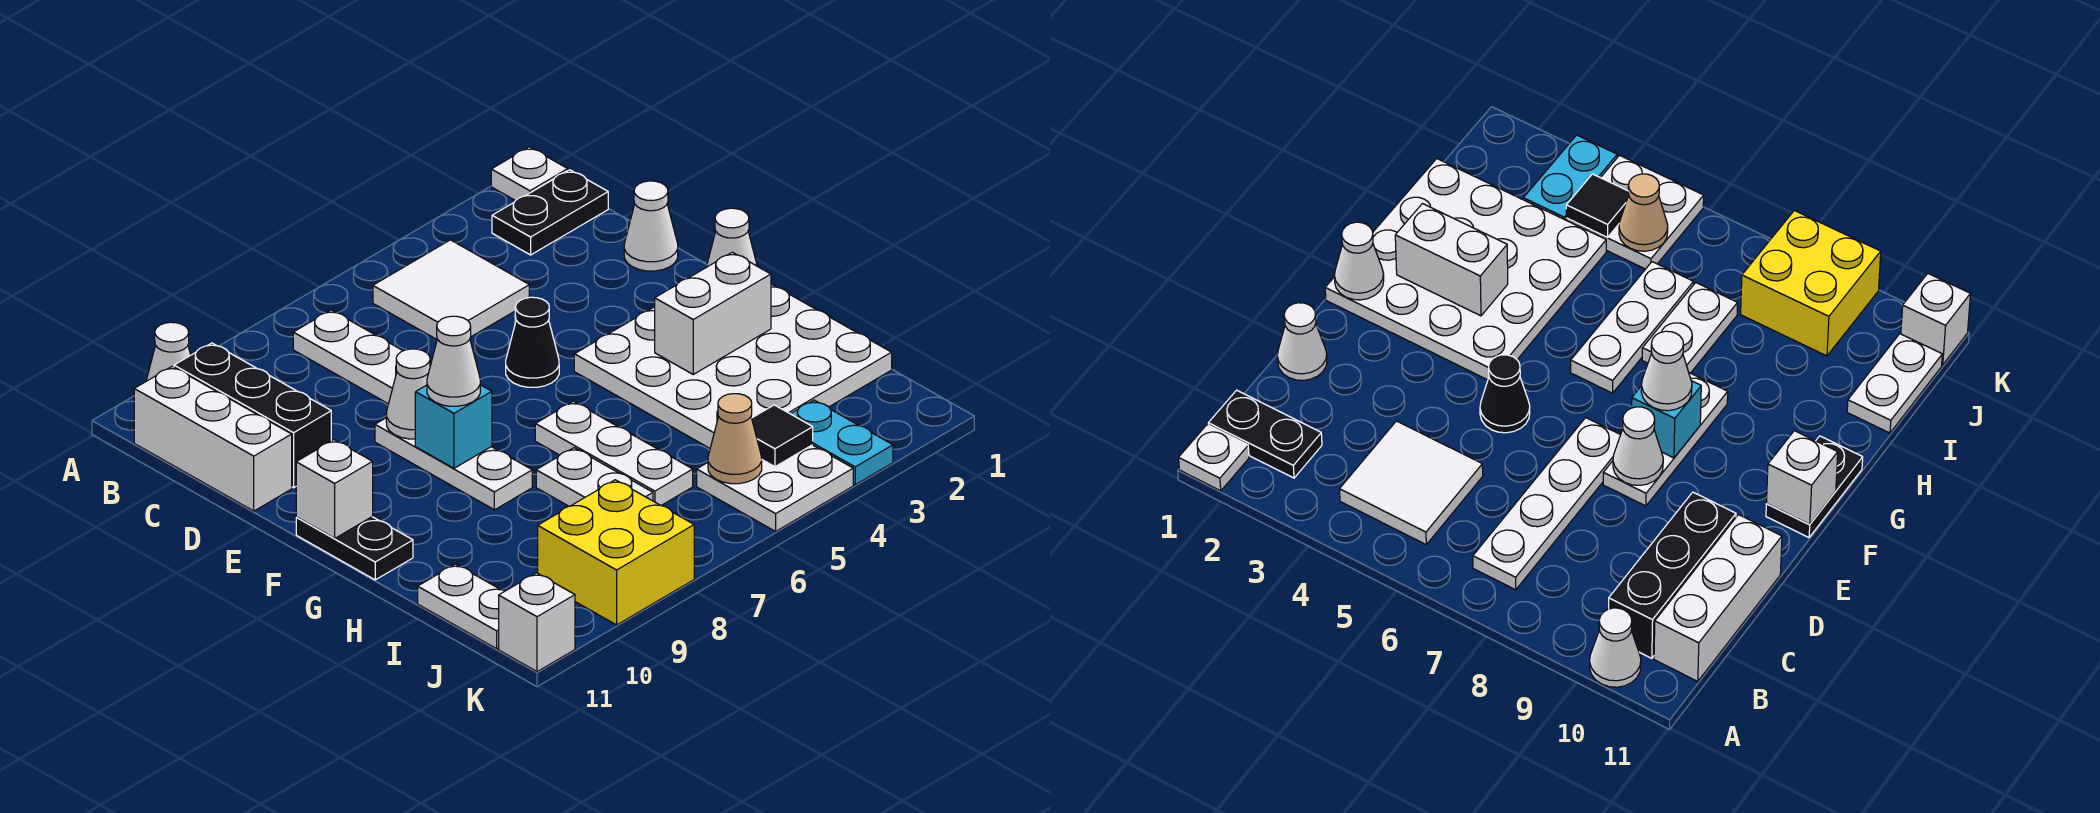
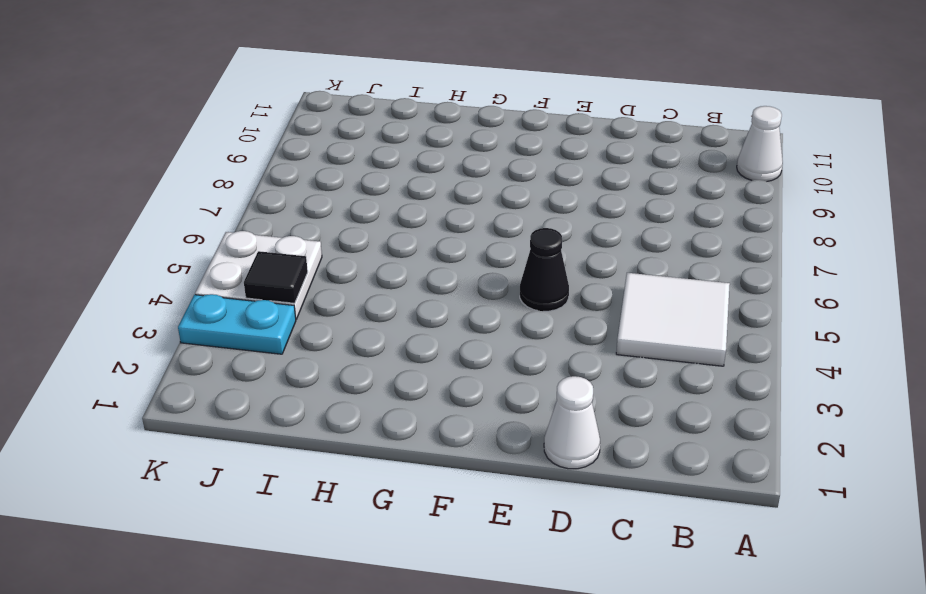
none -> white plate A1 level 1
none -> black plate B1:B2 level 1
none -> white plate B7:E7 level 1

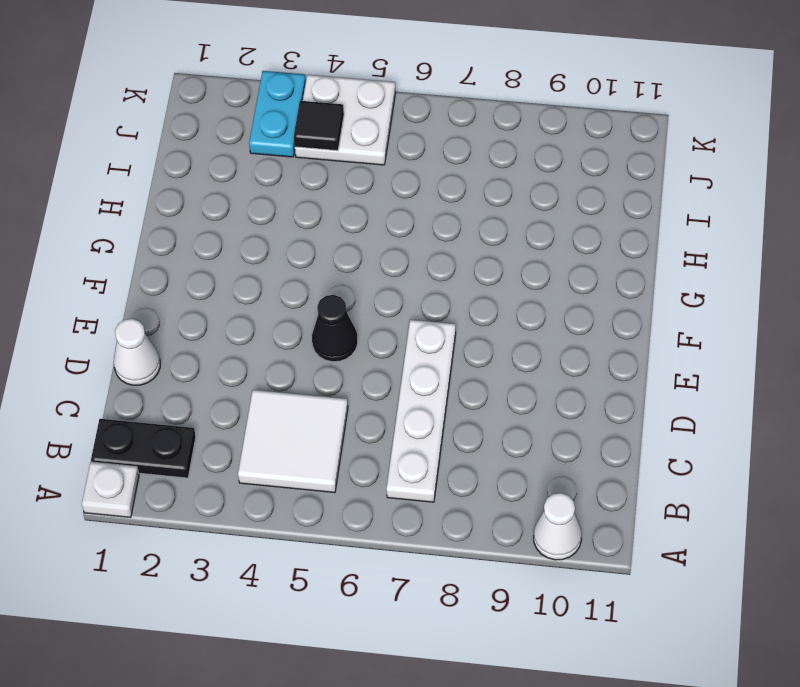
none -> black brick B10:D10 level 1
none -> white brick B11:D11 level 1
none -> white plate E8:G8 level 1

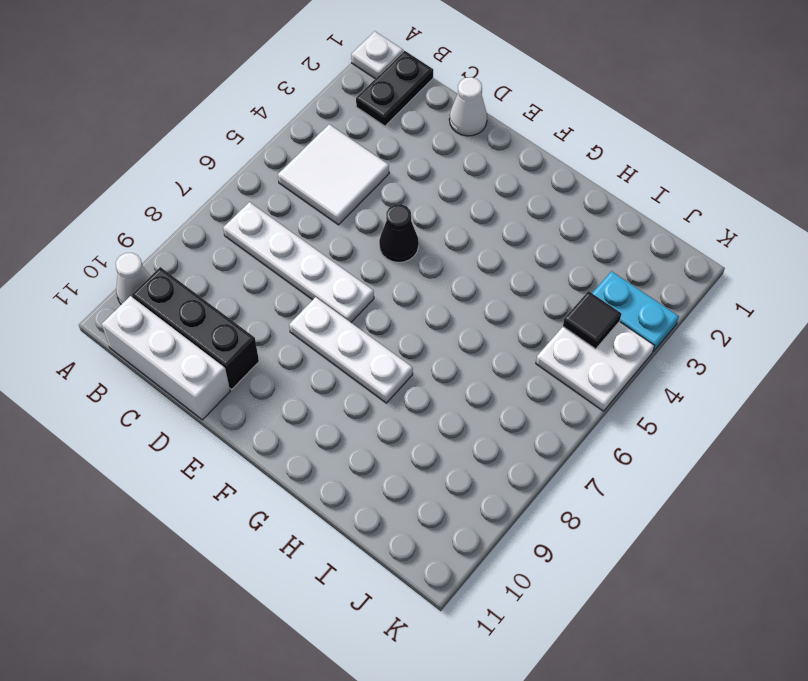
none -> white plate F1:I4 level 1
none -> black plate F11:G11 level 1
none -> white plate G6:I6 level 1

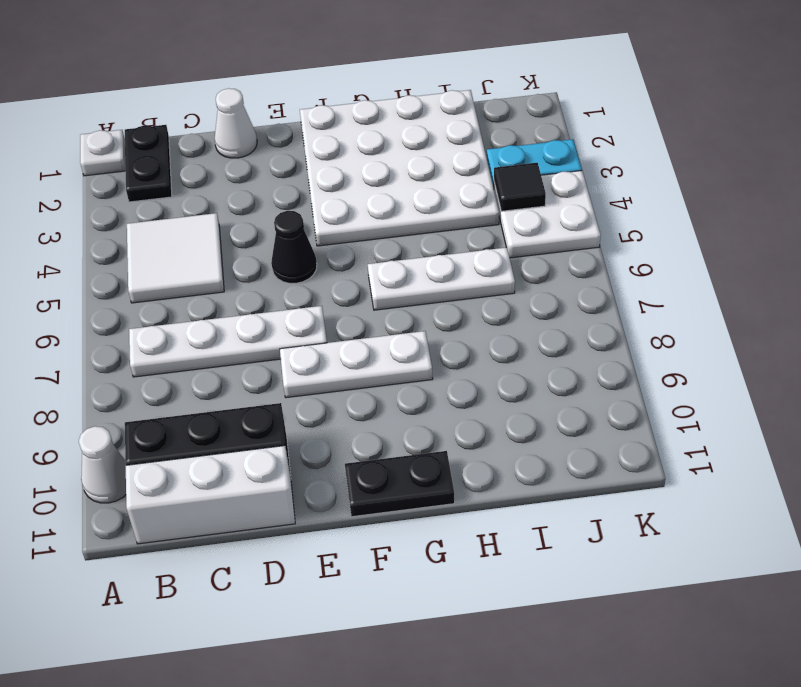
none -> white plate H7:I7 level 1
none -> white plate I11:J11 level 1
none -> yellow brick J8:K9 level 1

